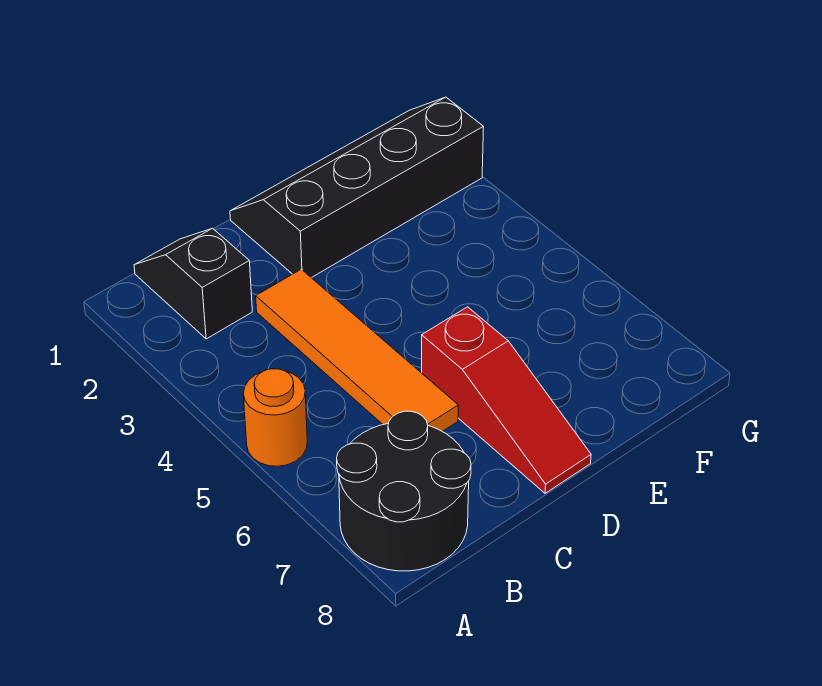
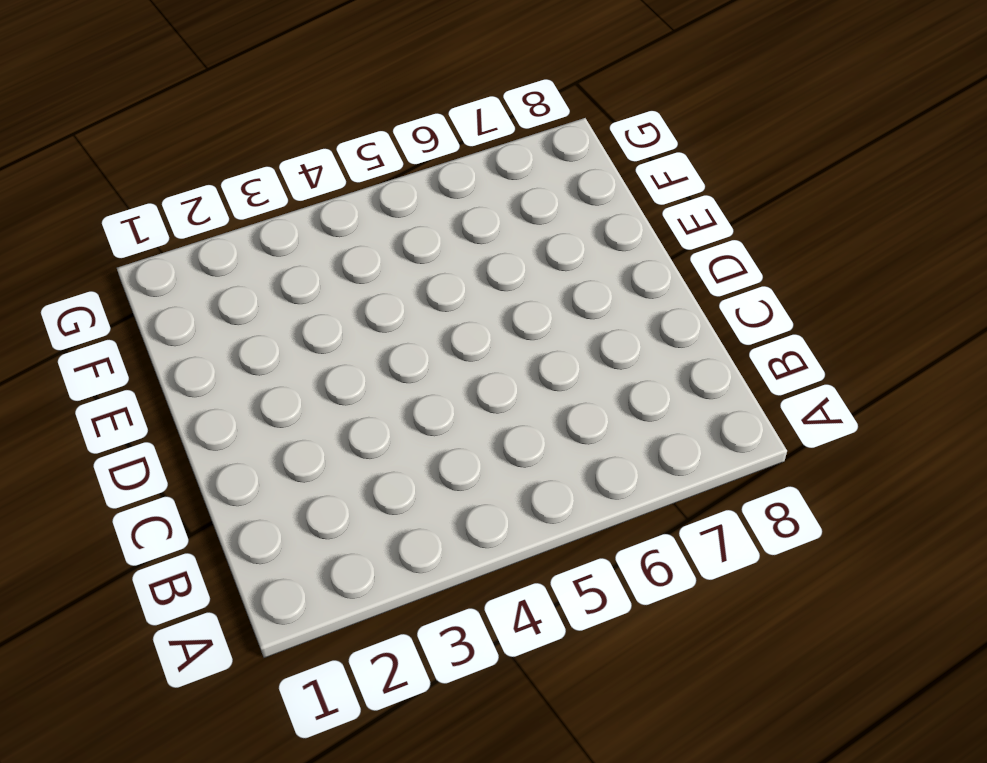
none -> orange round brick A5 level 1
none -> black round brick A7:B8 level 1

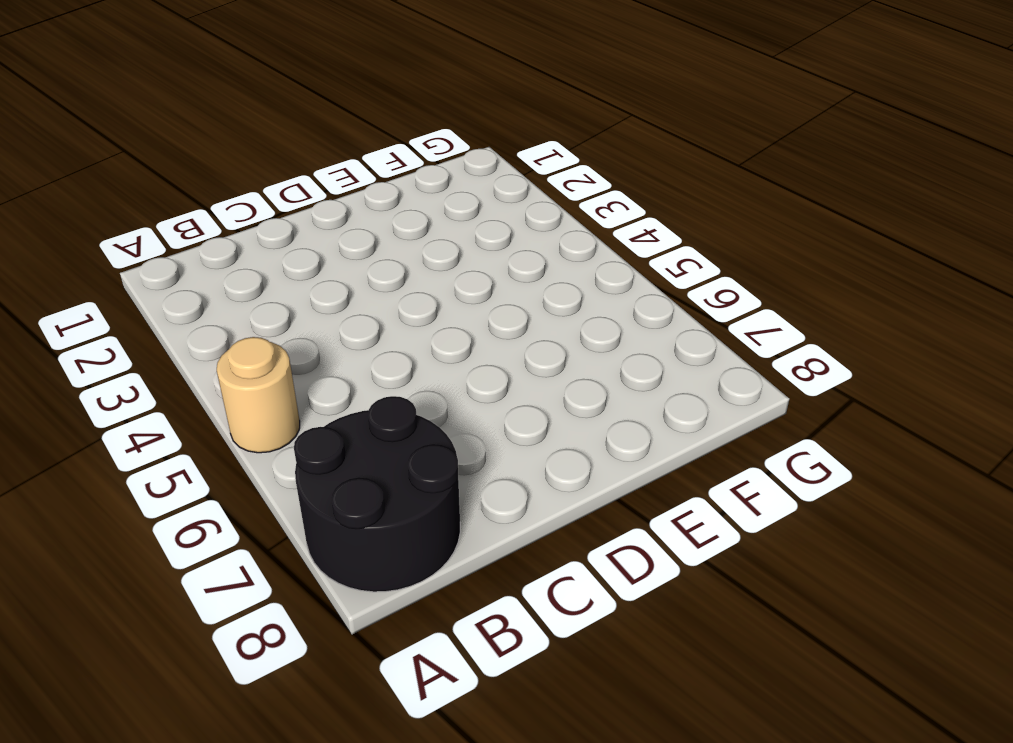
tan round brick A5 level 1 -> orange round brick A5 level 1
none -> black slope B1:B2 level 1 top 2
none -> orange tile C3:C6 level 1

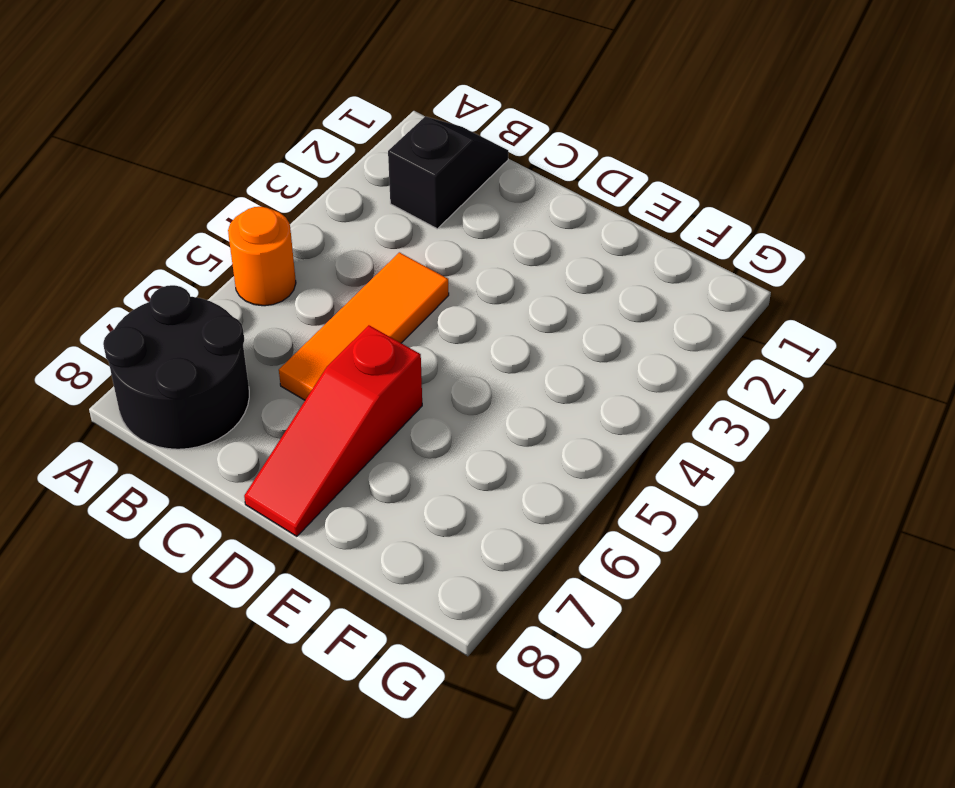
orange tile C4:C6 level 1 -> orange tile C3:C6 level 1
none -> black slope D1:G2 level 1 top 2

